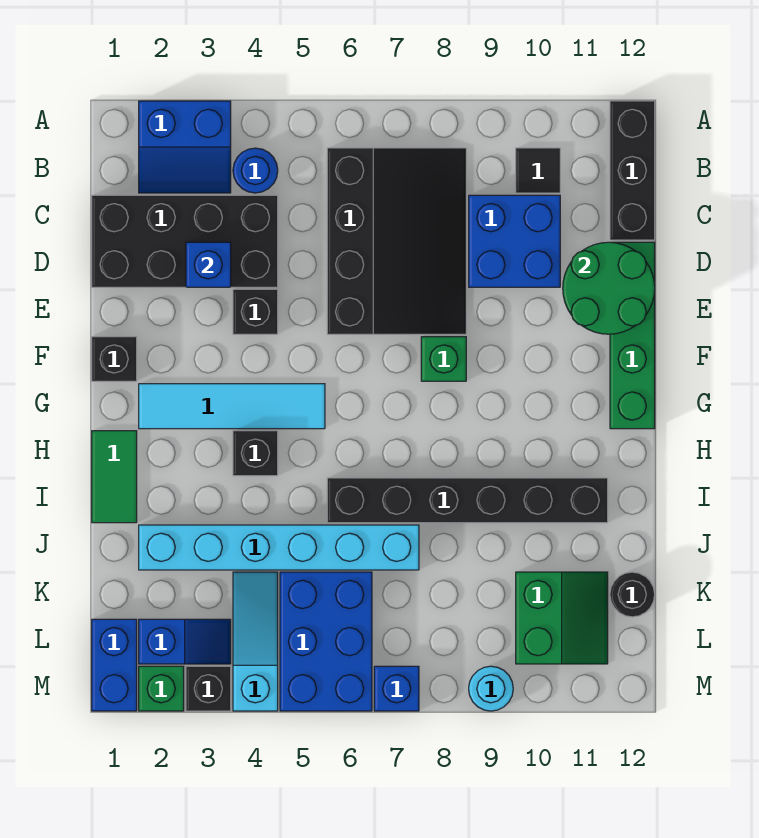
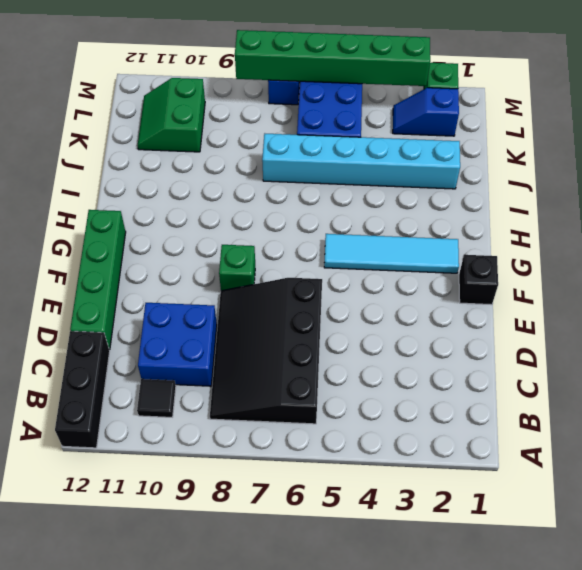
green brick M3:M8 level 2 -> none
none -> blue slope A2:B3 level 1 top A
none -> blue round brick B4 level 1
none -> black brick C1:D4 level 1

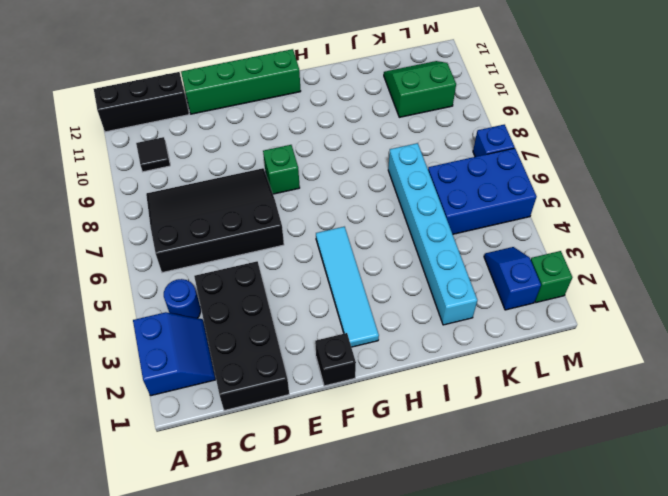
none -> blue brick C9:D10 level 1
none -> black brick E4 level 1
none -> green tile H1:I1 level 1

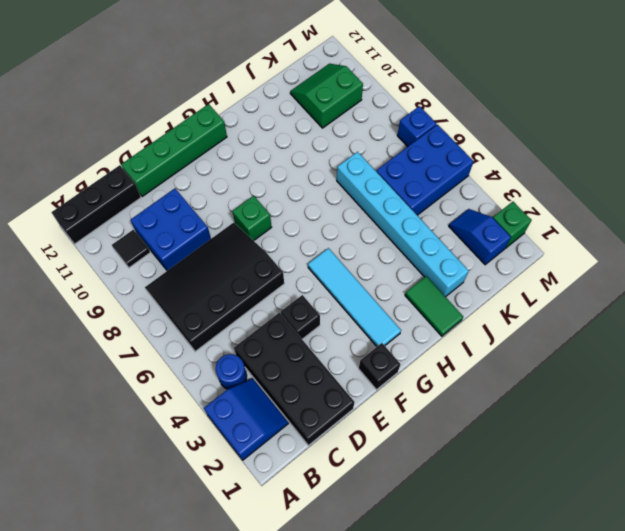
green tile I1:I2 level 1 -> green tile H1:I1 level 1
none -> black brick H4 level 1
none -> black brick I6:I11 level 1
none -> cyan slope K4:M4 level 1 top M

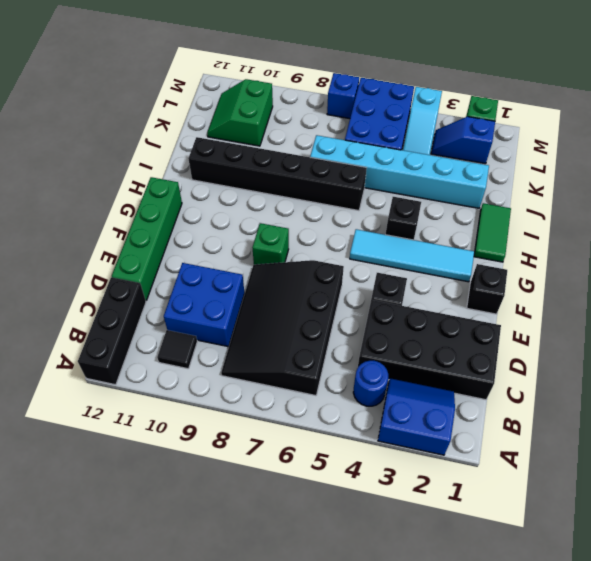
none -> black round brick K12 level 1
none -> blue brick L1:M1 level 1
none -> black brick M3 level 1

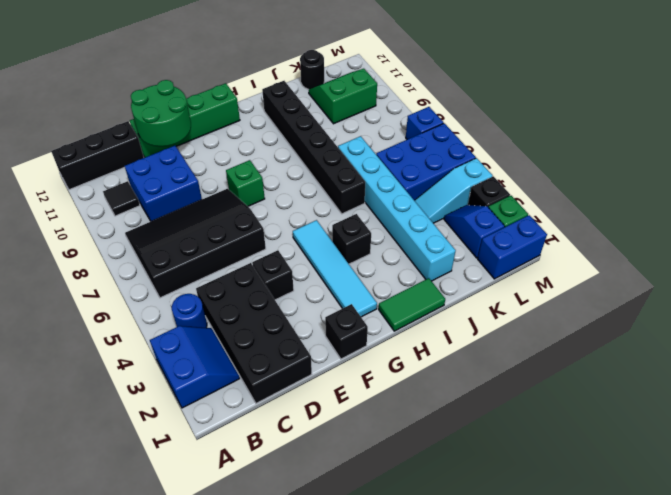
none -> cyan round brick M9 level 1
none -> blue brick D3 level 2

